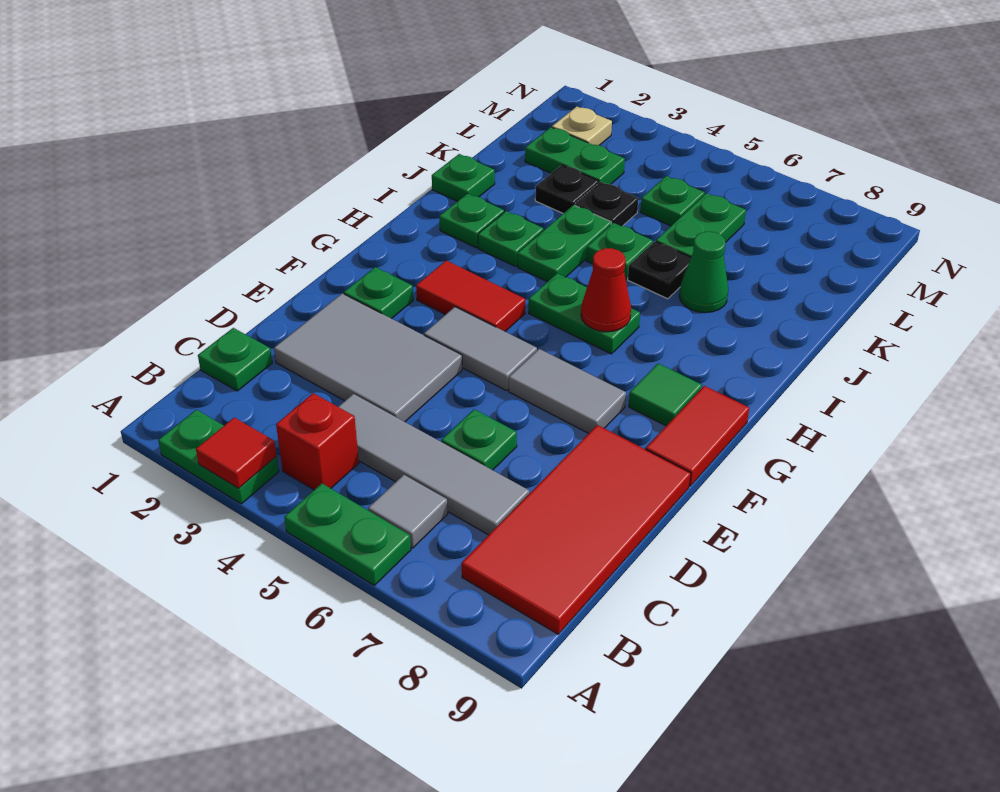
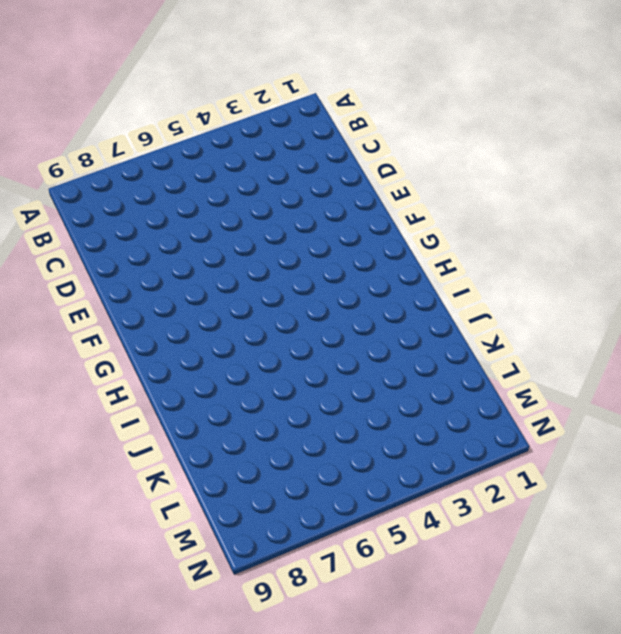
none -> green plate A2:A3 level 1
none -> green plate A5:A6 level 1
none -> red brick B4 level 1
none -> grey tile B6 level 1

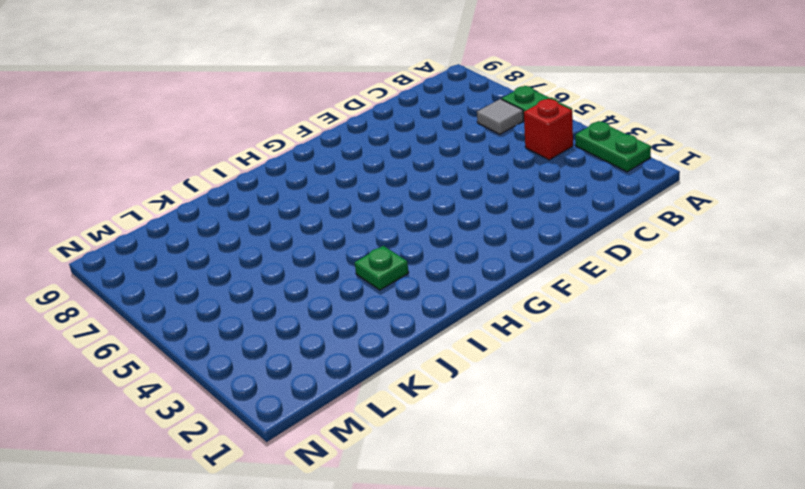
none -> red tile B8:E9 level 1
none -> green plate C1 level 1
none -> grey tile C4:C7 level 1
none -> grey tile D2:E4 level 1

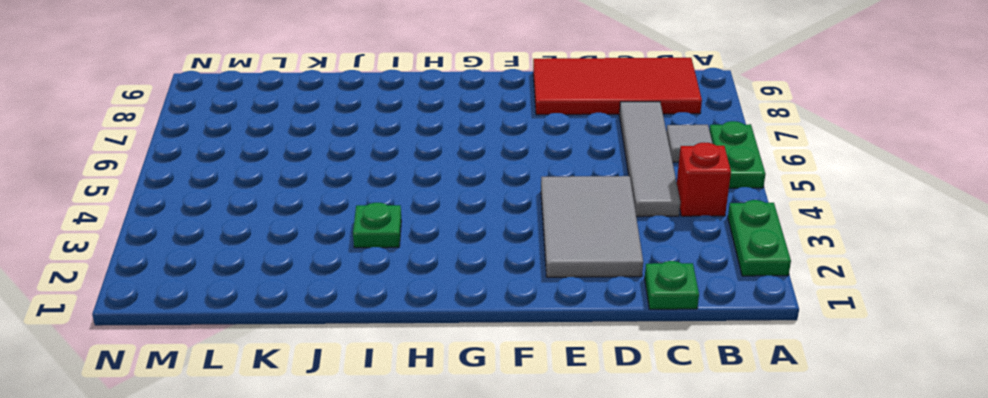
none -> green plate D6 level 1
none -> green plate F2 level 1
none -> grey tile F4:F5 level 1
none -> grey tile F6:F7 level 1

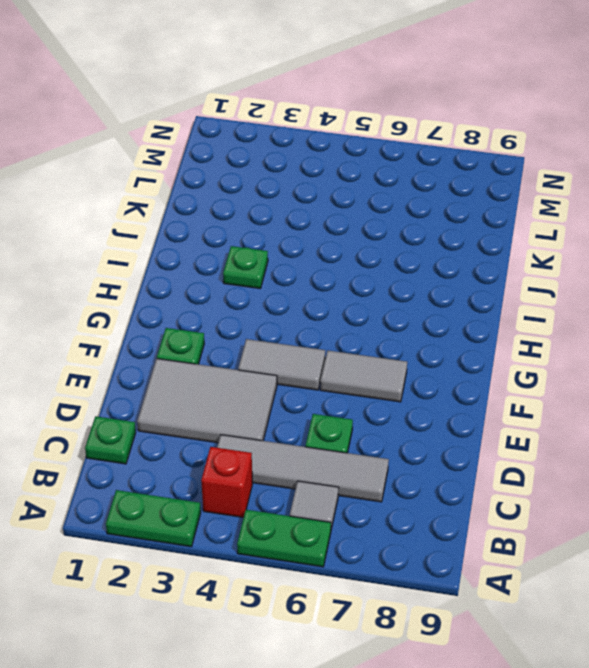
none -> red tile B8:E9 level 1
none -> red tile F9:G9 level 1
none -> red tile G3:G4 level 1
none -> green tile G8 level 1

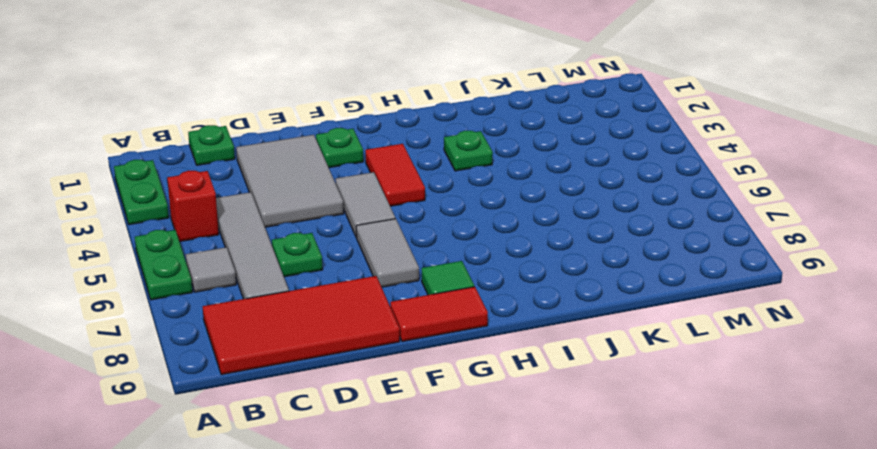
none -> green plate H5:H6 level 1
none -> green plate I2 level 1
none -> green plate I4:J4 level 1
none -> green plate J1 level 1

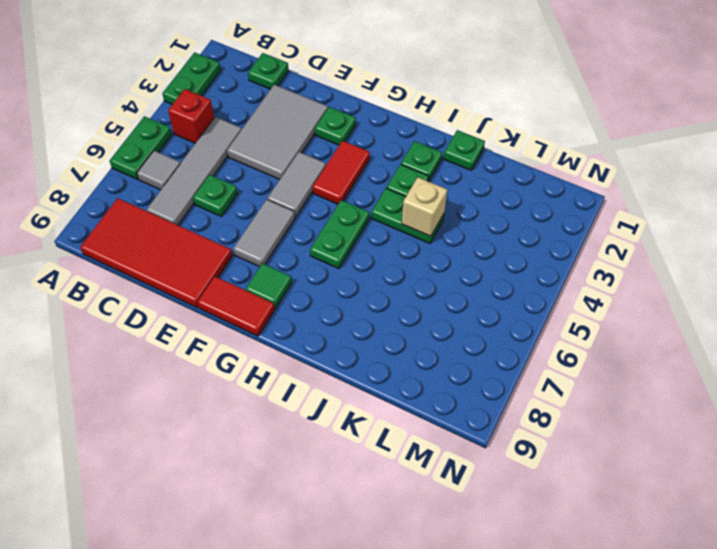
tan brick J4 level 2 -> none
none -> green plate J5 level 1
none -> black plate J6 level 1
none -> green cone J7 level 1
none -> black plate K3 level 1

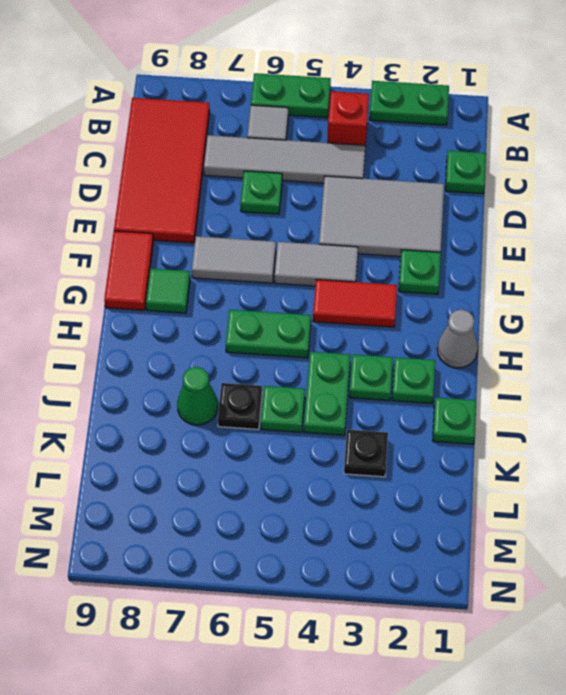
grey cone H1 level 1 -> none
none -> black plate K4 level 1
none -> green plate K6:L6 level 1
none -> green plate L2:L3 level 1
none -> green plate L5 level 1

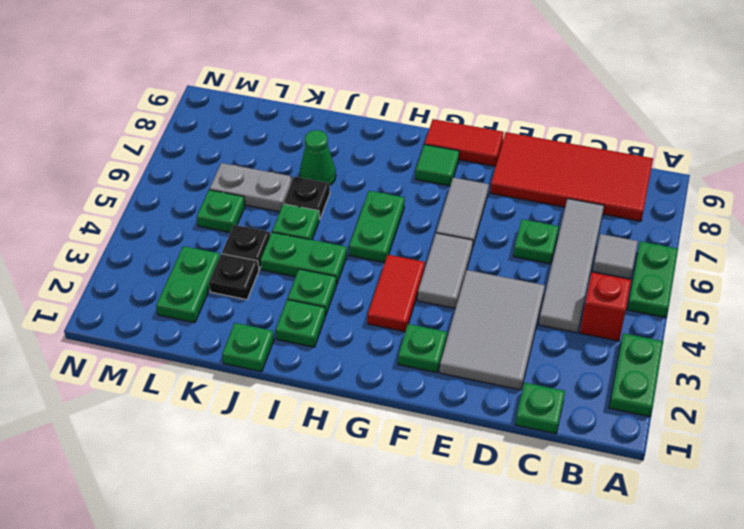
grey plate K6:L6 level 1 -> green plate K6:L6 level 1
none -> tan plate M2 level 1
none -> red tile A3 level 2
none -> red cone H6 level 2

